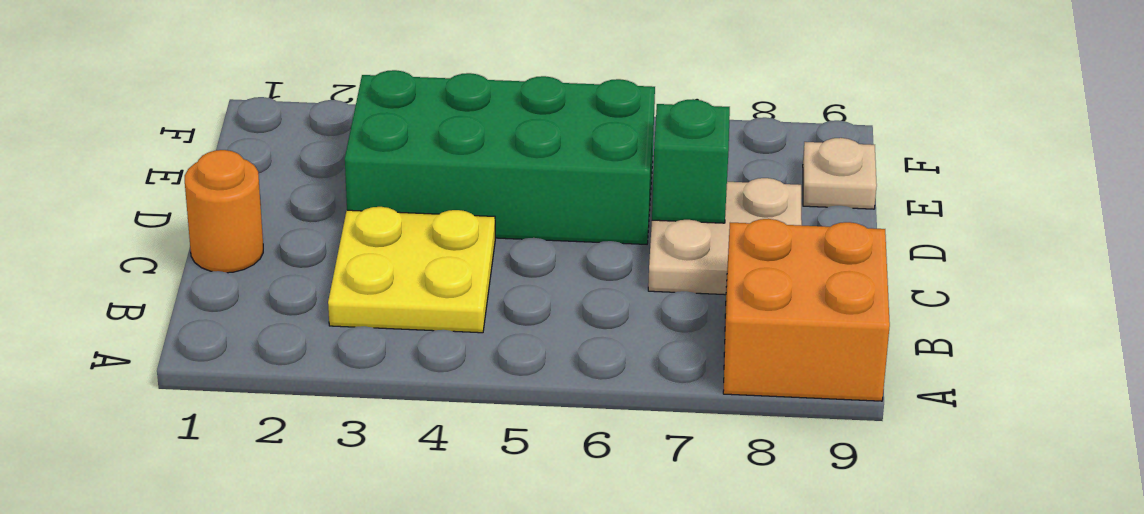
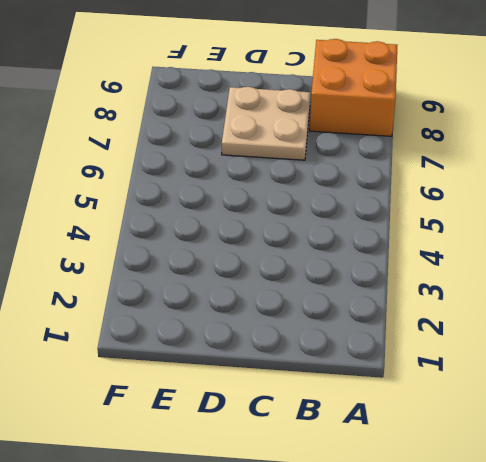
none -> yellow plate B3:C4 level 1
none -> orange round brick C1 level 1

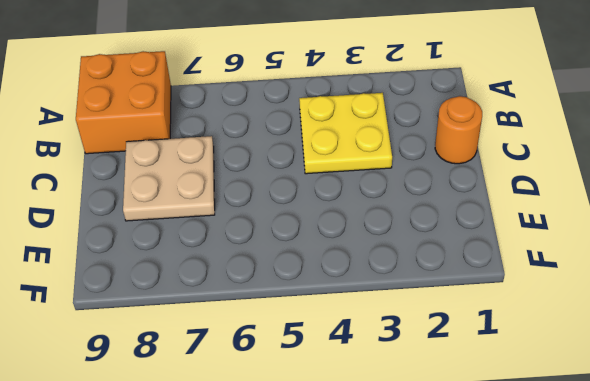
none -> green brick D3:E6 level 1
none -> tan plate E9 level 1

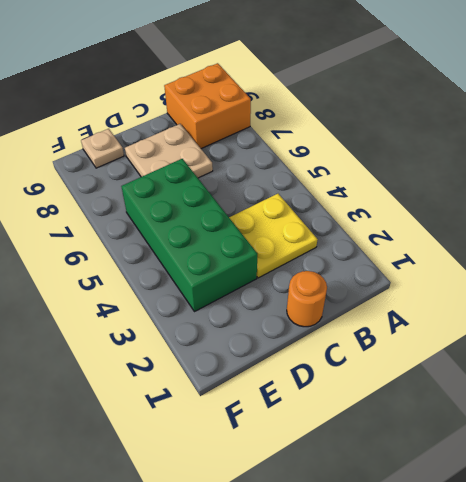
none -> green brick D7 level 2

